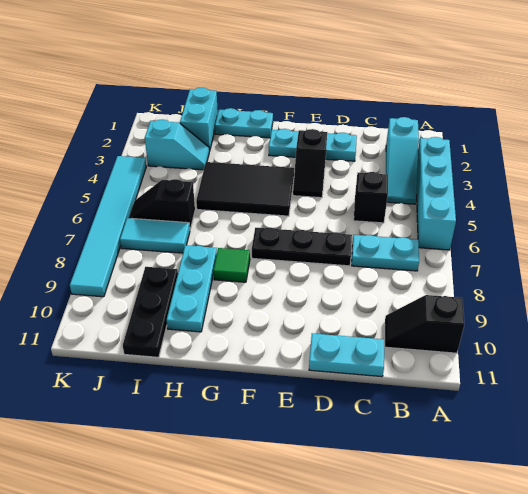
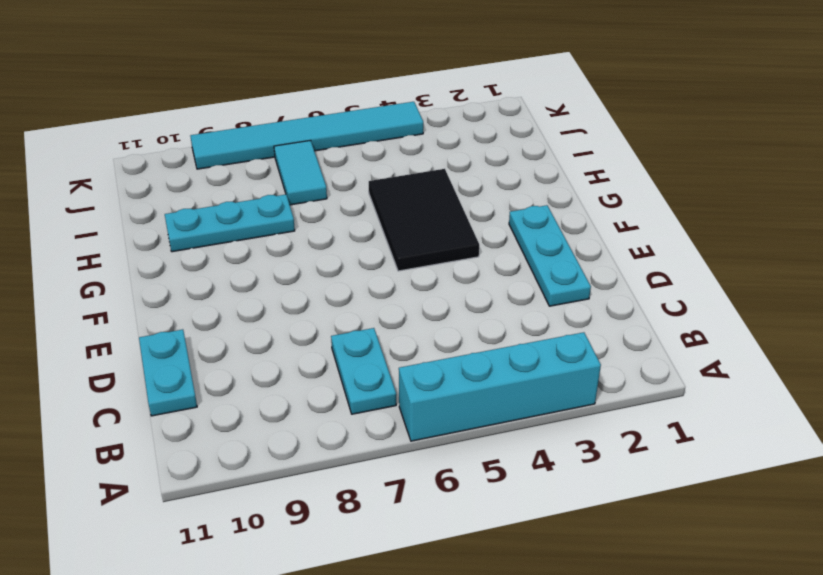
none -> black slope A10:B10 level 1 top A
none -> cyan slope B2:B4 level 1 top 2
none -> black brick C5 level 1

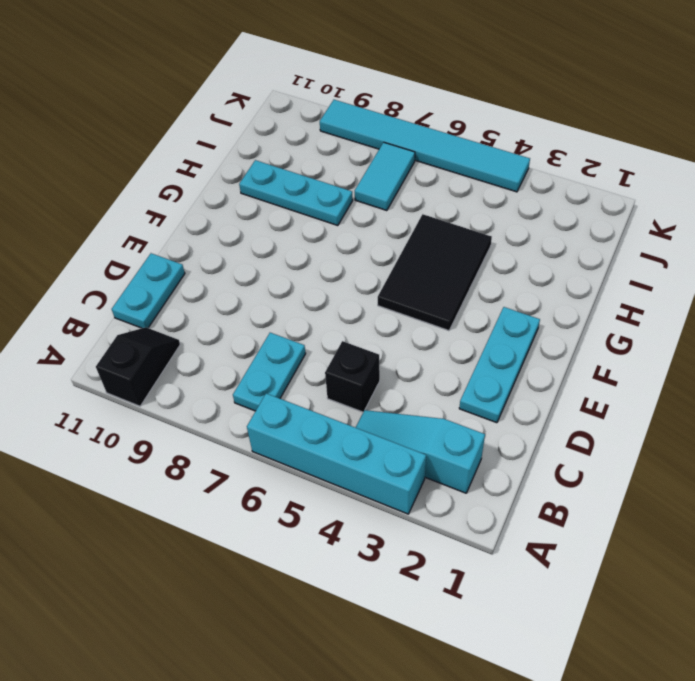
none -> black plate D7:F7 level 1
none -> black slope E3:E4 level 1 top 3
none -> cyan plate G1:H1 level 1

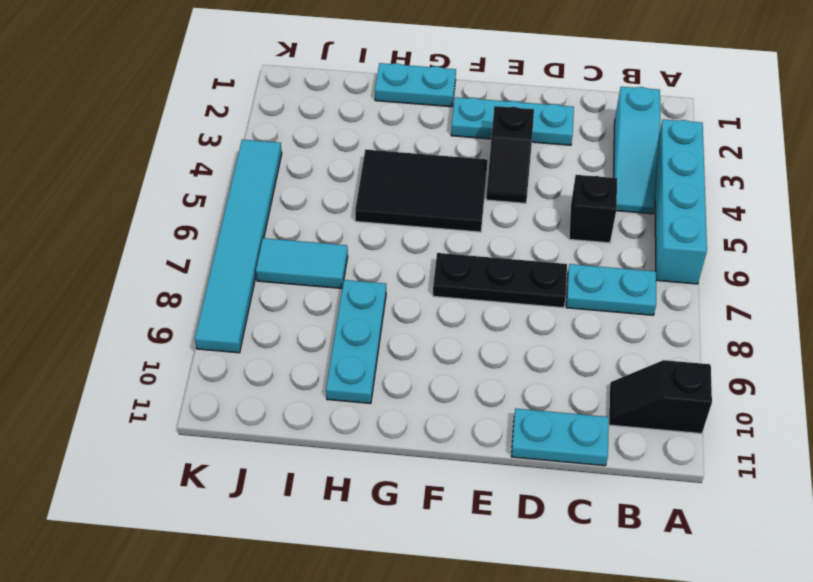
none -> green tile G8 level 1
none -> cyan brick I1:I2 level 1
none -> cyan slope I3:J3 level 1 top J

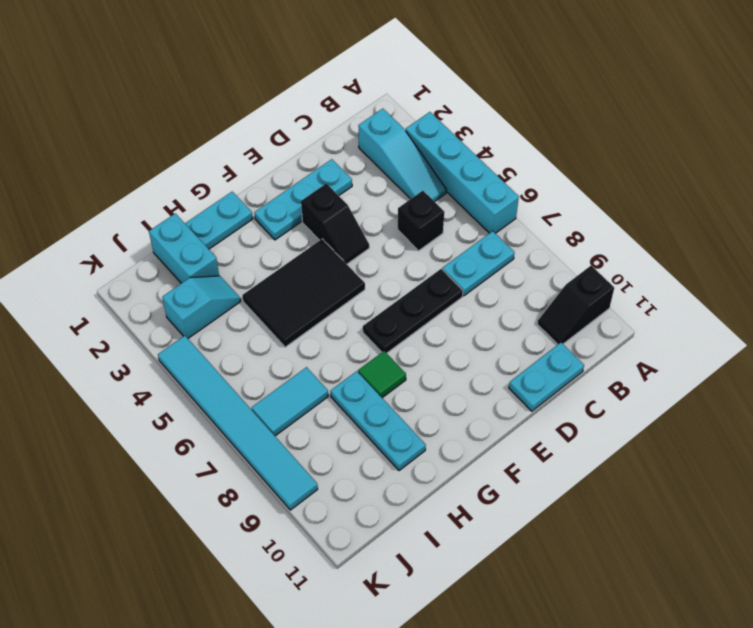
none -> black slope I6:J6 level 1 top I
none -> black plate I9:I11 level 1

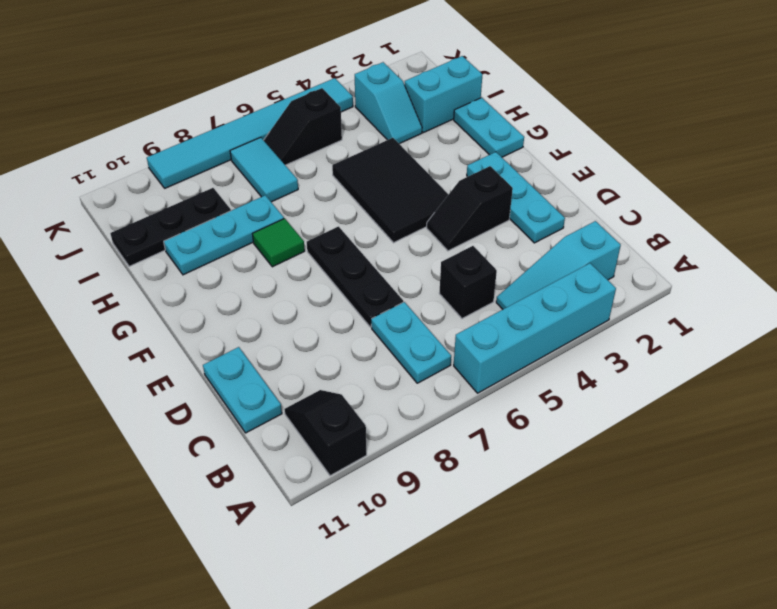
black slope J5:J6 level 1 top 5 -> black slope I6:J6 level 1 top I

